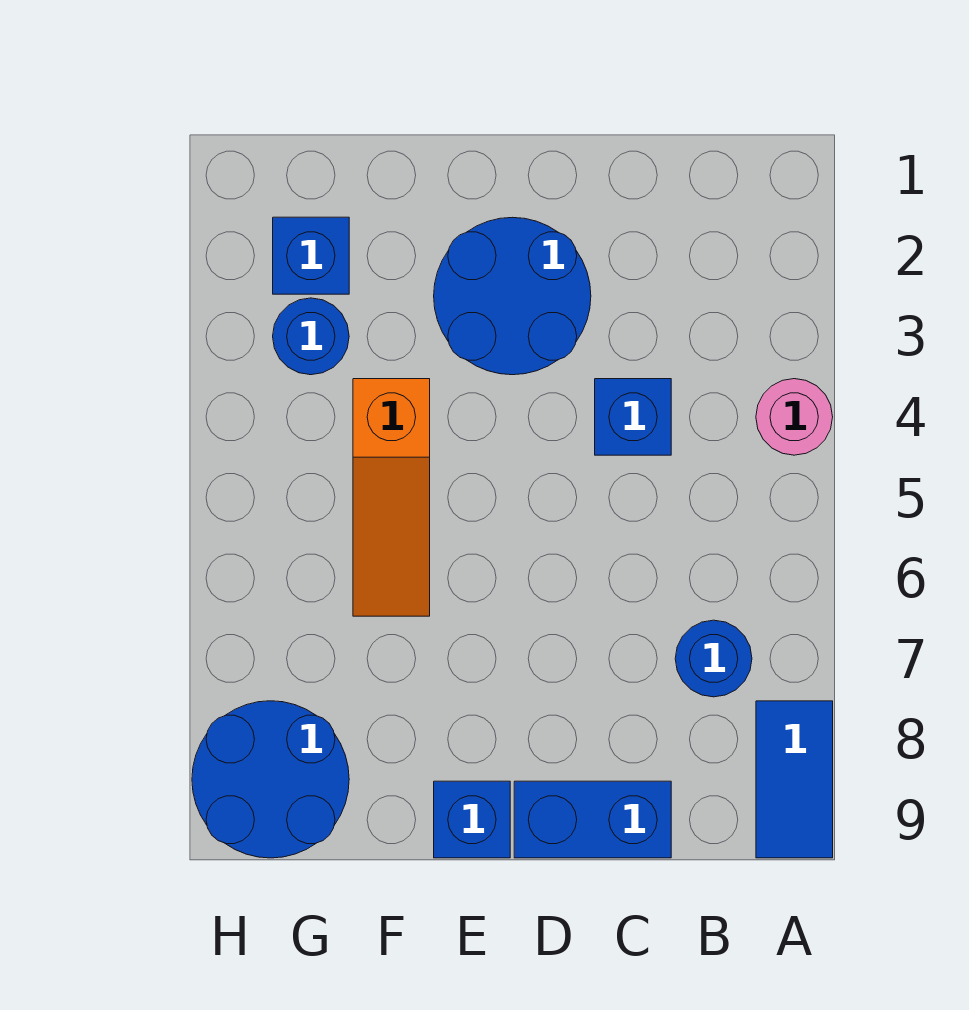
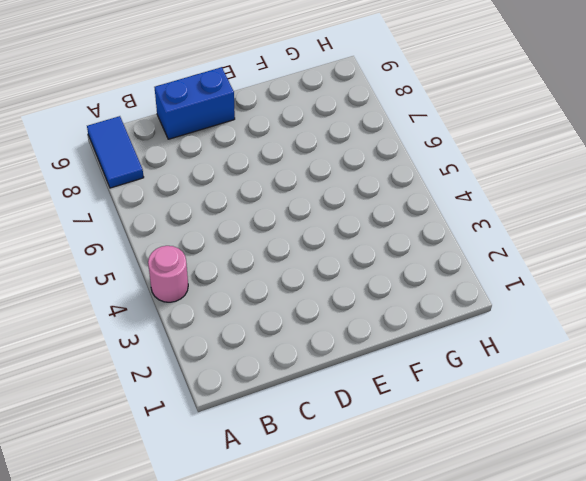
none -> blue round brick B7 level 1
none -> blue brick C4 level 1

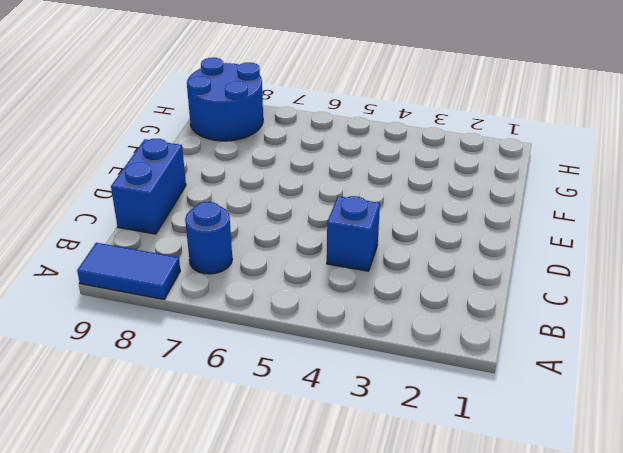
none -> pink round brick A4 level 1
none -> blue round brick D2:E3 level 1

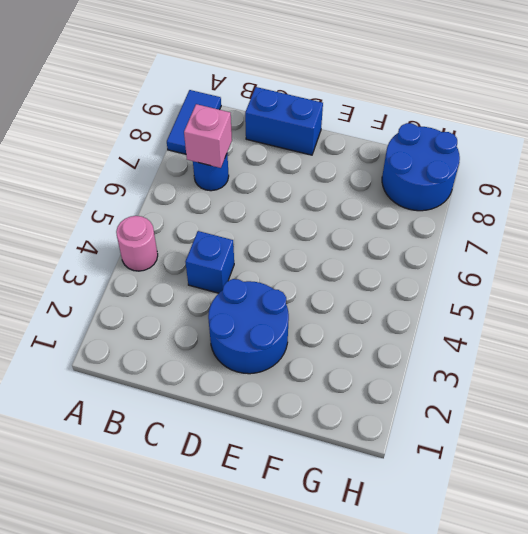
pink brick B7 level 2 -> none
none -> blue brick E9 level 1
none -> orange slope F4:F6 level 1 top 4

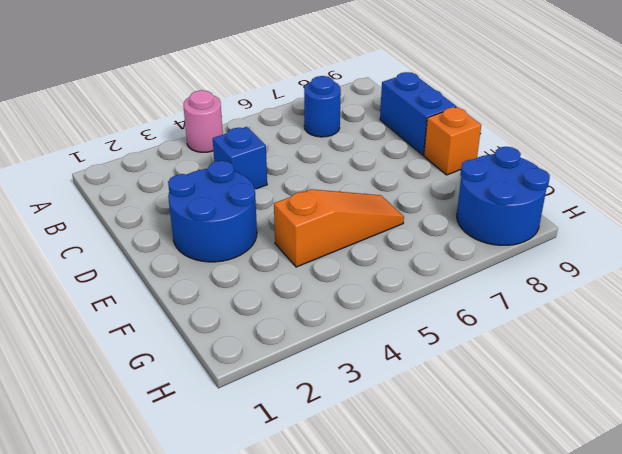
orange brick E9 level 1 -> blue brick E9 level 1
none -> blue tile A8:A9 level 1
none -> blue brick G2 level 1

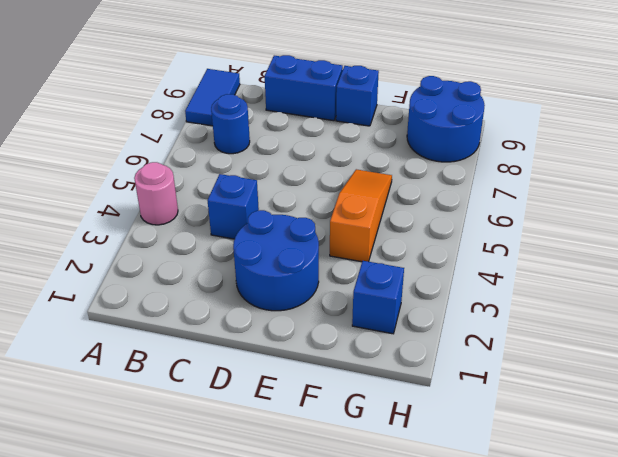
none -> blue round brick G3 level 1

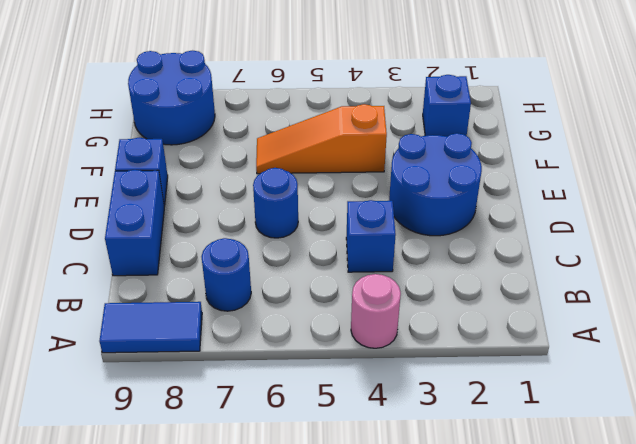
blue round brick D6 level 1 -> blue round brick G3 level 1

